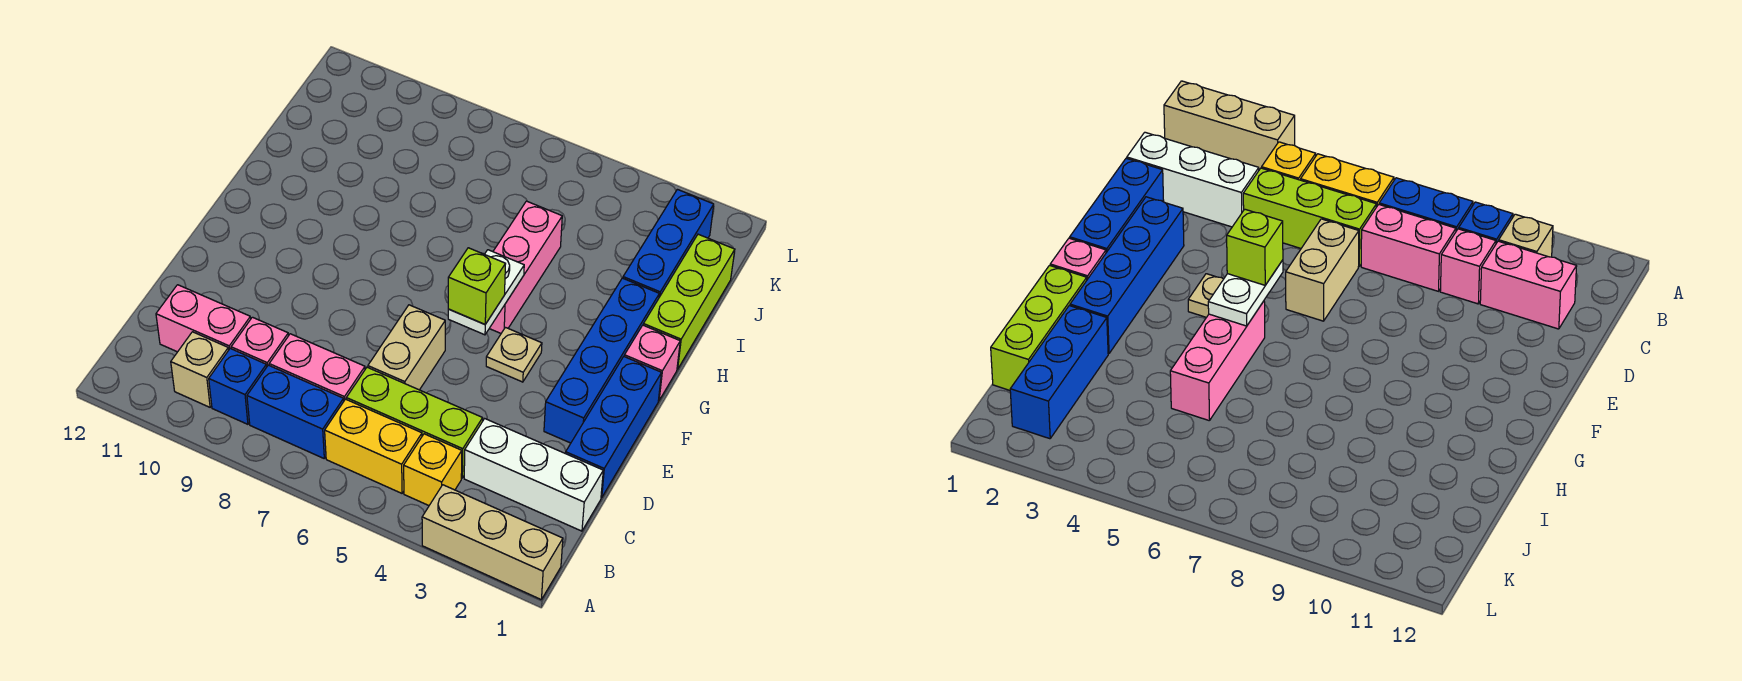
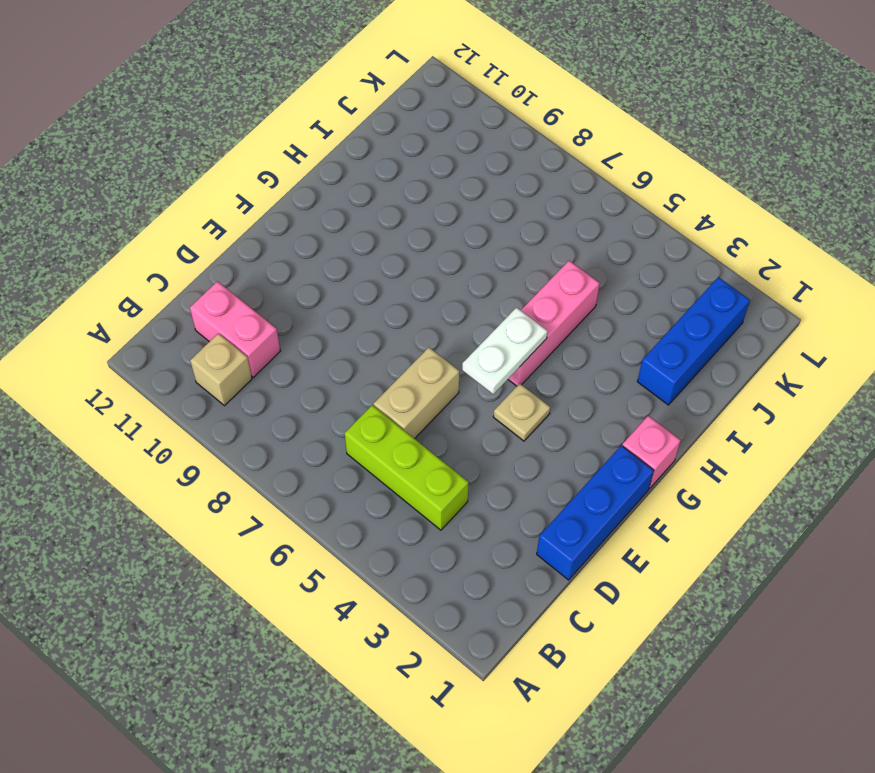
none -> tan brick A1:A3 level 1
none -> yellow brick B4 level 1
none -> yellow brick B5:B6 level 1

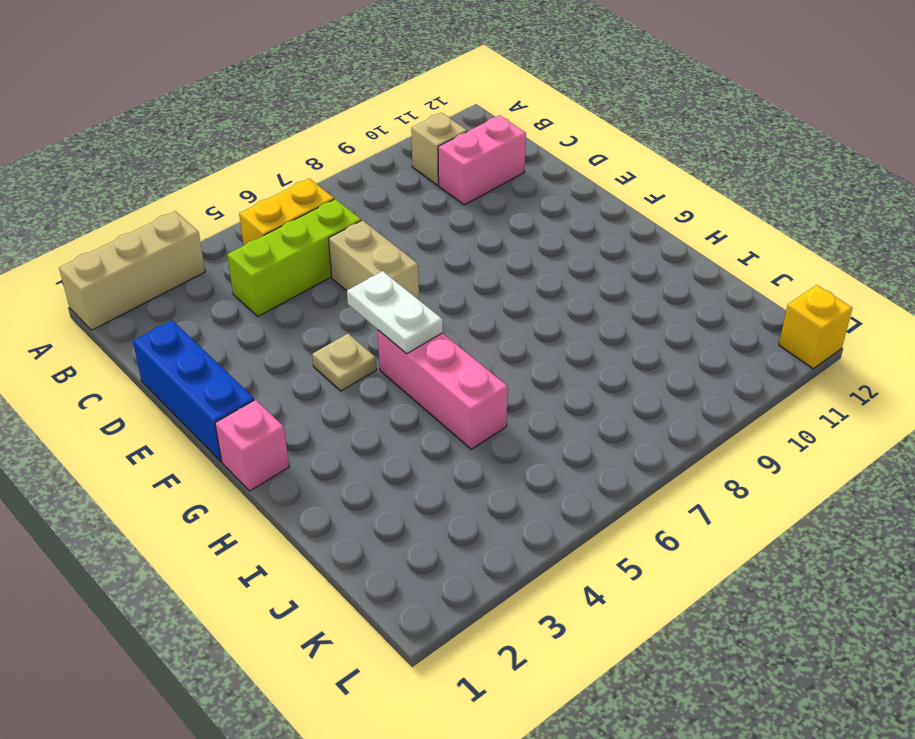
yellow brick L12 level 1 -> yellow brick B4 level 1
none -> blue brick B7:B8 level 1
none -> blue brick B9 level 1
none -> white brick C1:C3 level 1

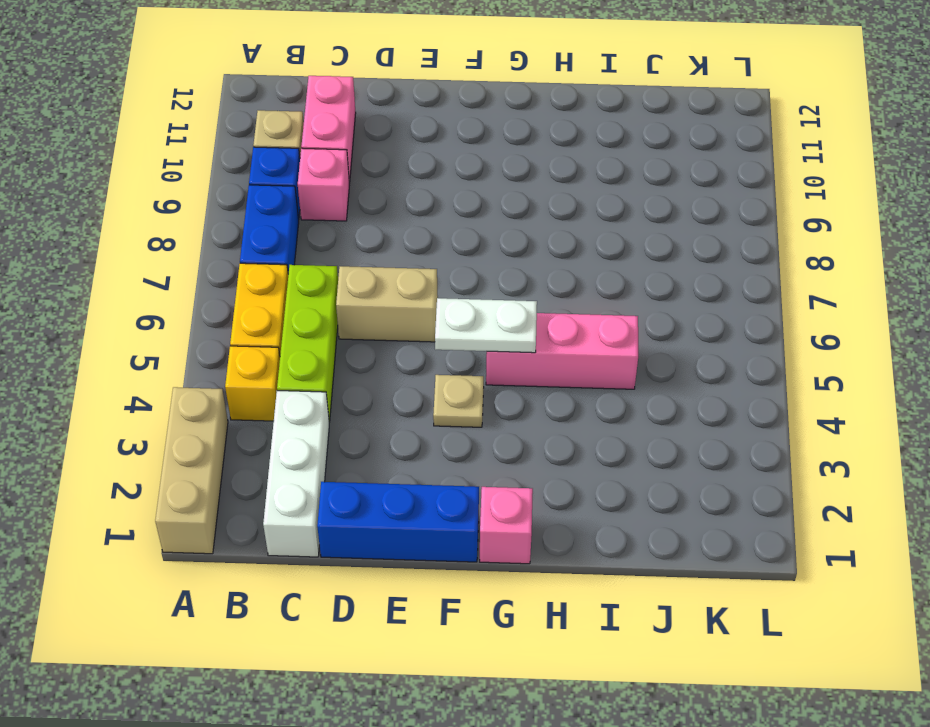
none -> pink brick C7:C8 level 1
none -> blue brick E2:H2 level 1
none -> lime brick H1:J1 level 1

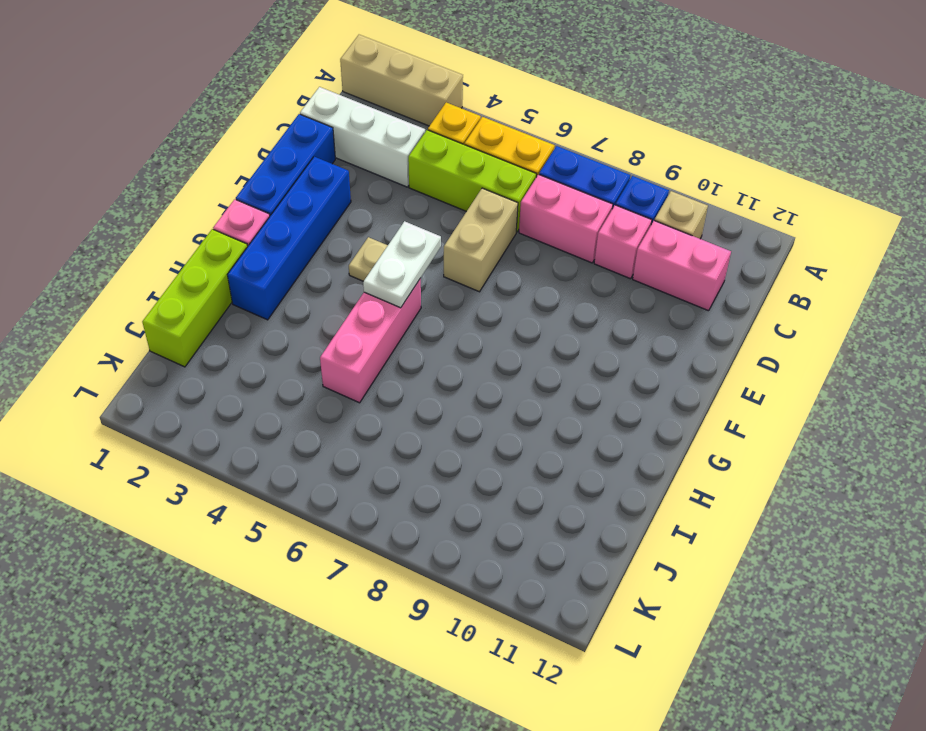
none -> blue brick I2:K2 level 1
none -> lime brick F5 level 3

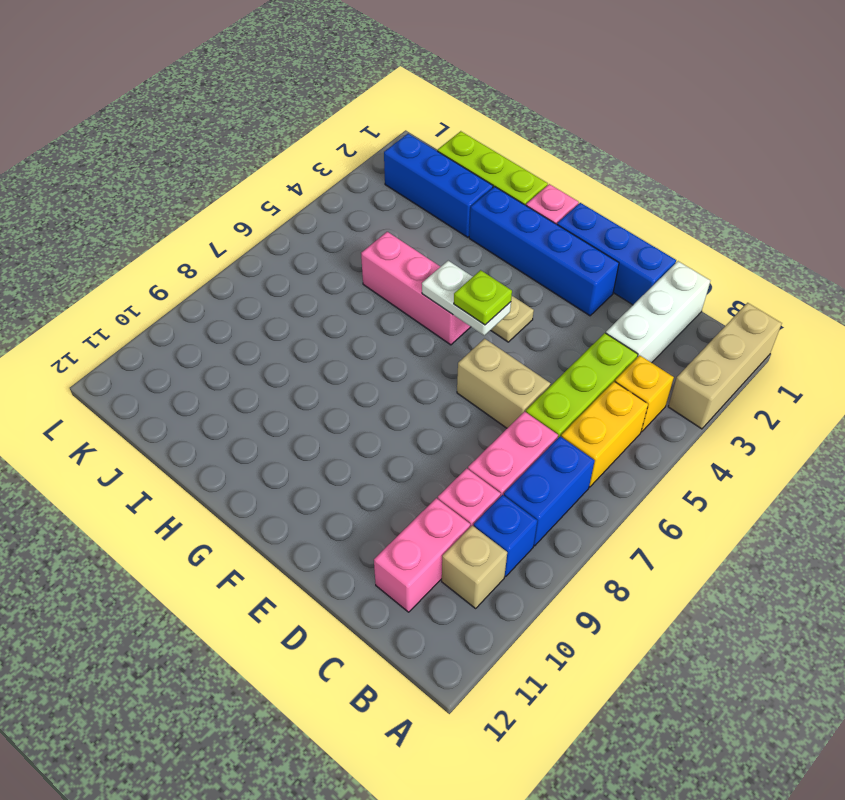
lime plate F5 level 3 -> lime brick F5 level 3

